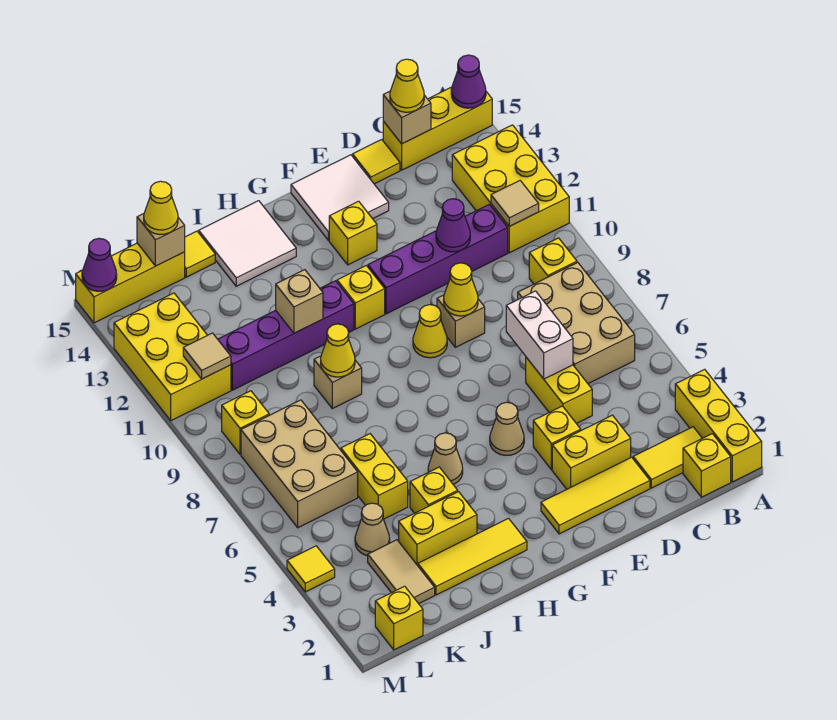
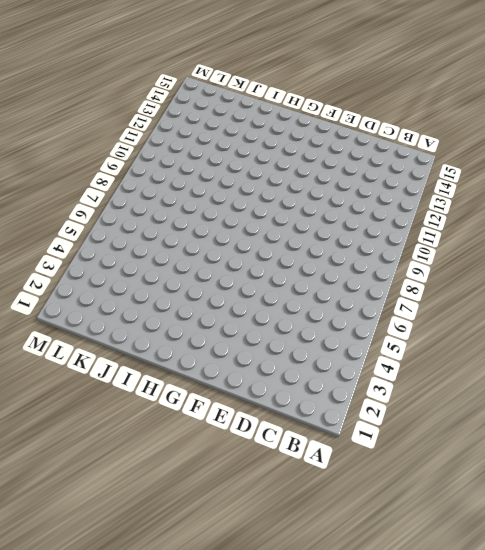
none -> yellow brick A1:A3 level 1
none -> yellow brick A11:B13 level 1
none -> yellow brick A15:C15 level 1
none -> yellow brick B1 level 1

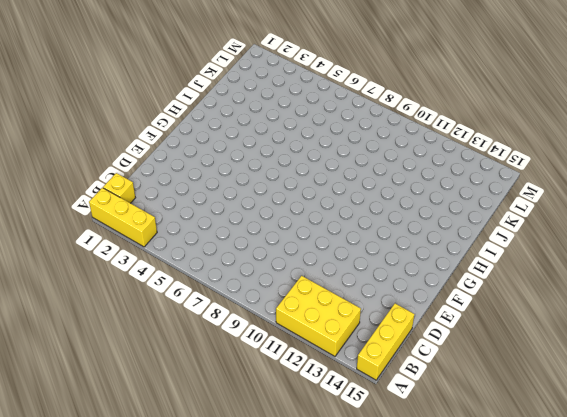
none -> yellow tile B2:C2 level 1
none -> tan brick B6:C8 level 1
none -> yellow brick B9 level 1
none -> purple brick C11:F11 level 1

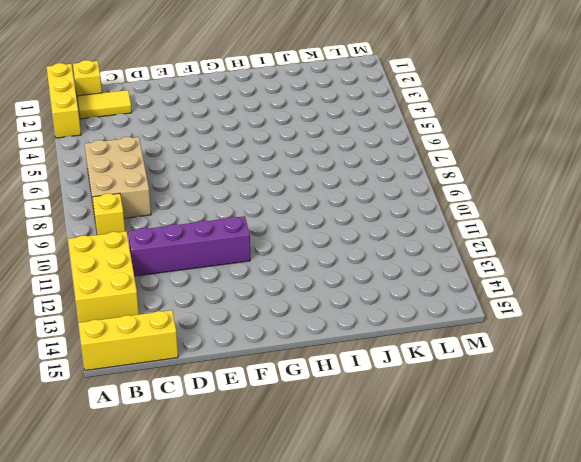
none -> yellow tile D2:F2 level 1
none -> yellow brick D3:E3 level 1
none -> yellow brick D5:D6 level 1
none -> yellow tile D15 level 1

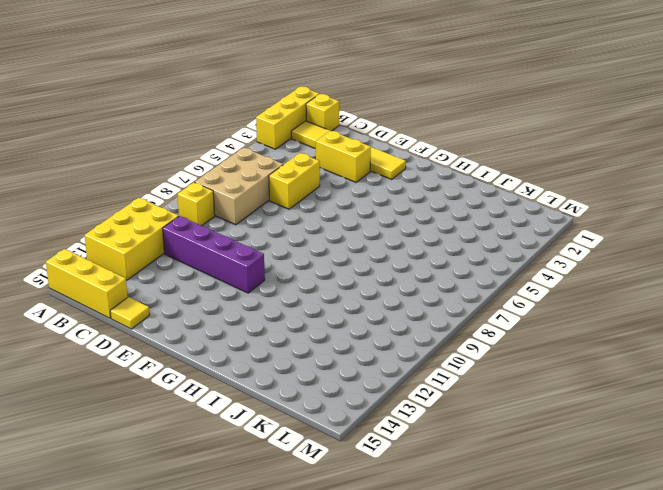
none -> yellow brick E4 level 1
none -> tan brick E9 level 1
none -> white tile E14:F15 level 1
none -> tan cone F5 level 1

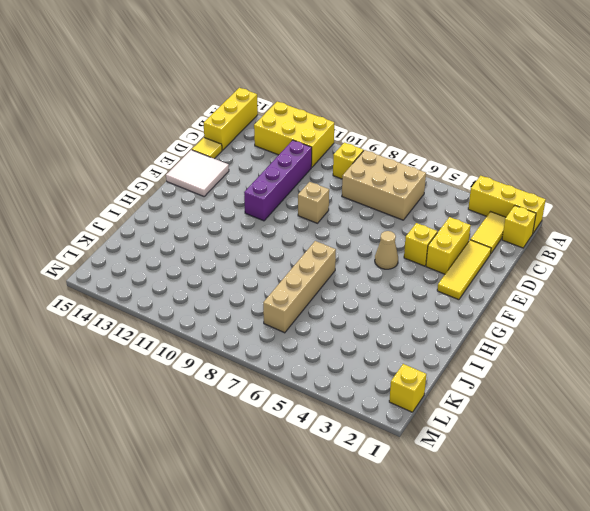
tan brick H7:K7 level 1 -> tan brick K6:L8 level 1
none -> yellow brick D5:D6 level 1
none -> yellow cone F9 level 1
none -> yellow brick F13 level 1
none -> yellow brick G11 level 1

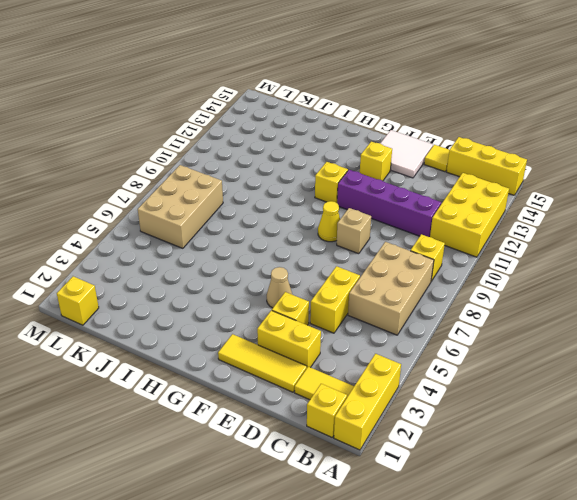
none -> yellow tile H2:J2 level 1
none -> tan cone H5 level 1
none -> purple brick H11:K11 level 1
none -> white tile H14:I15 level 1

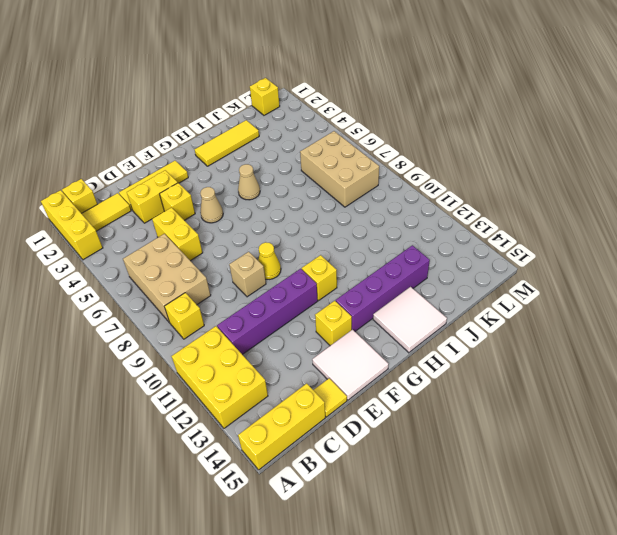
purple brick G13:J13 level 1 -> purple brick H11:K11 level 1
none -> yellow brick I3:J3 level 1
none -> yellow brick I4 level 1
none -> tan brick I9 level 1
none -> yellow brick J5:J6 level 1

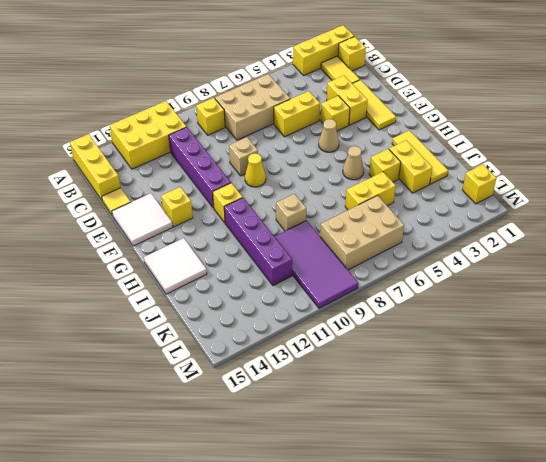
purple tile J9:M10 level 1 -> yellow brick L9 level 1
none -> yellow tile J15 level 1
none -> tan tile K2:K3 level 1
none -> tan cone K4 level 1
none -> yellow brick K15:M15 level 1

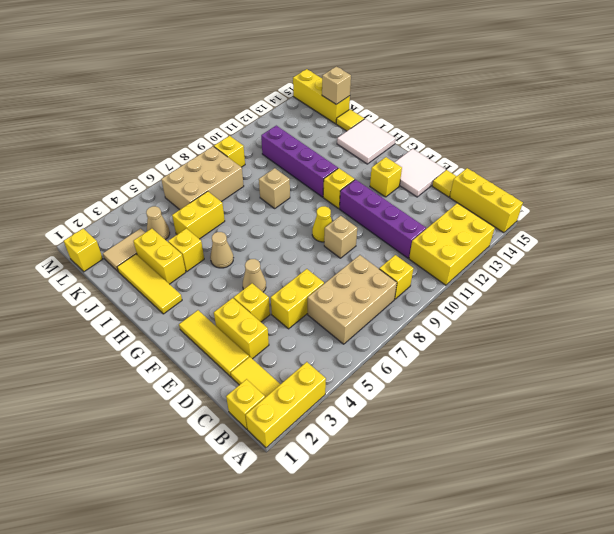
none -> yellow brick L11:M13 level 1
none -> yellow tile M4 level 1
none -> purple cone A15 level 2
none -> tan tile B11 level 2

